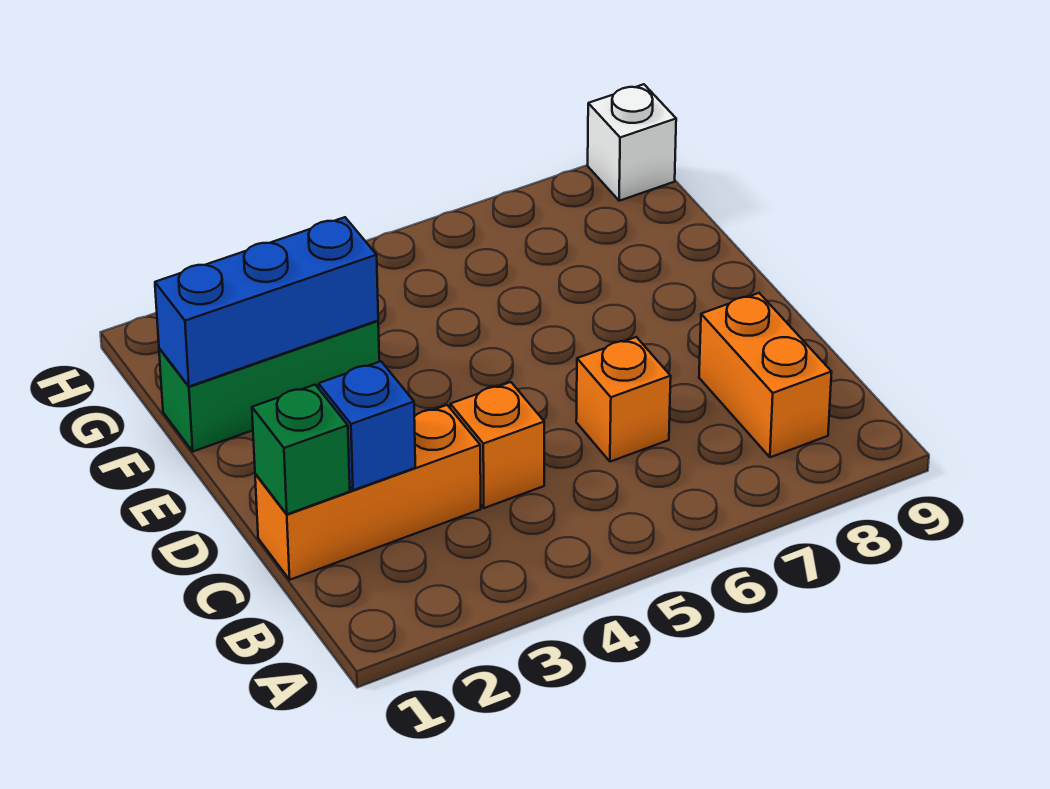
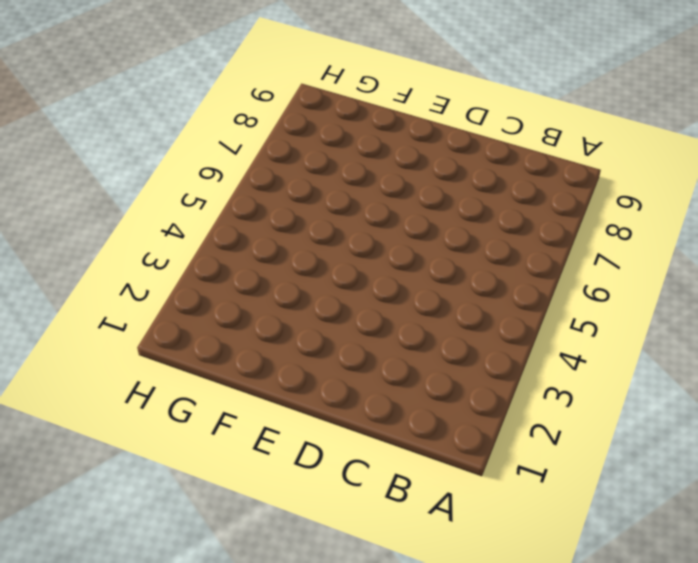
none -> orange brick B8:C8 level 1
none -> orange brick C1:C3 level 1

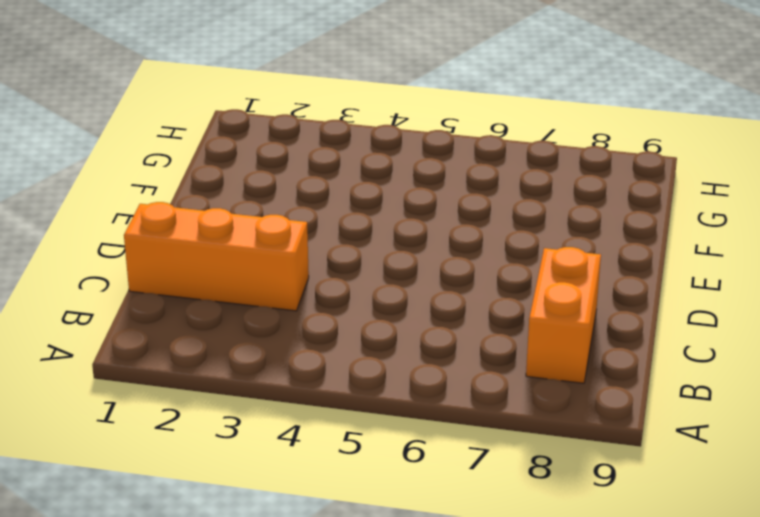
none -> orange brick C4 level 1
none -> orange brick C6 level 1

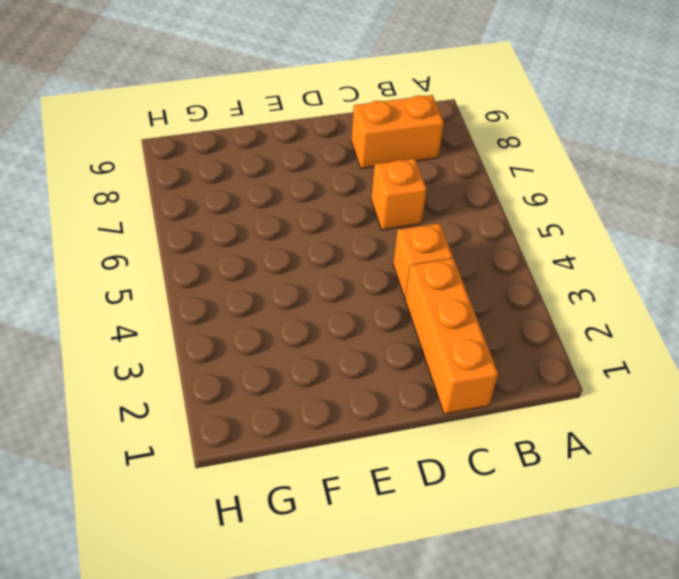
none -> green brick F1:F3 level 1
none -> white brick H9 level 1

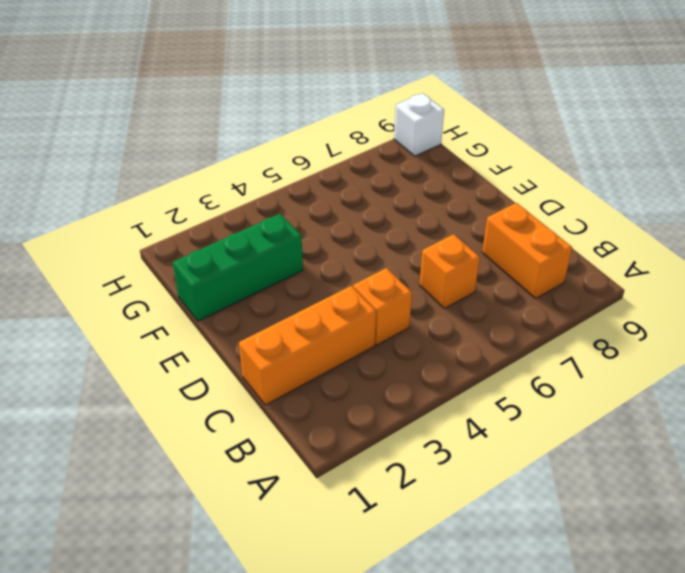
none -> green brick C1 level 2
none -> blue brick C2 level 2

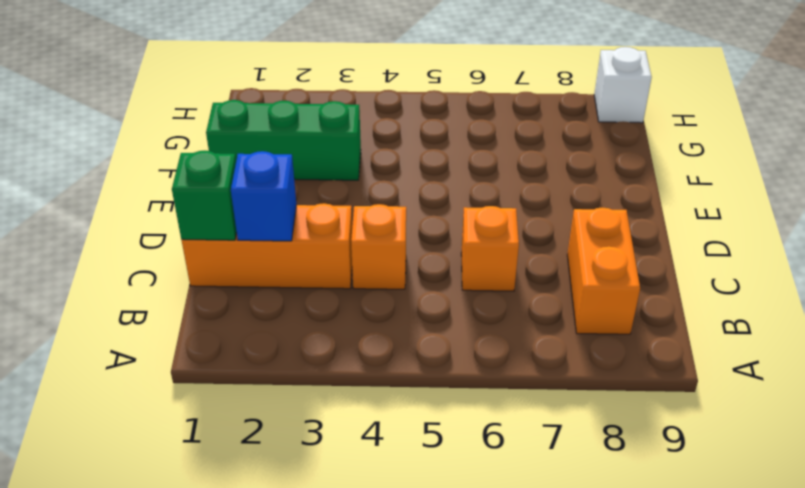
none -> blue brick F1:F3 level 2

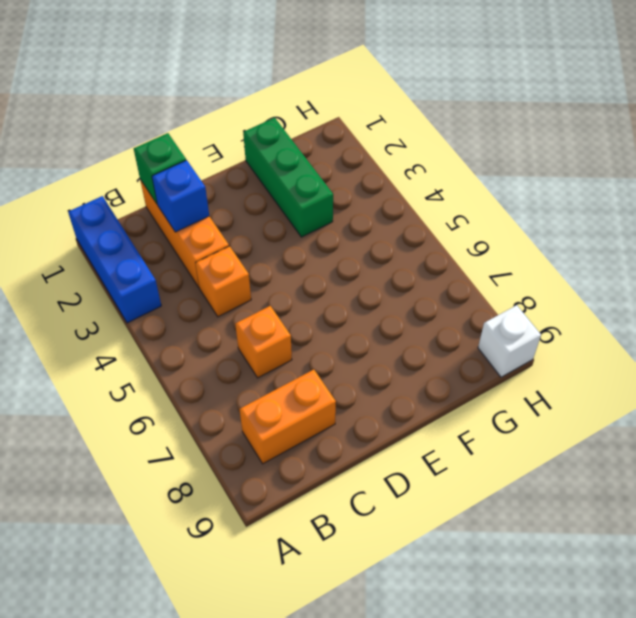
blue brick A1:A3 level 1 -> blue brick F1:F3 level 2

